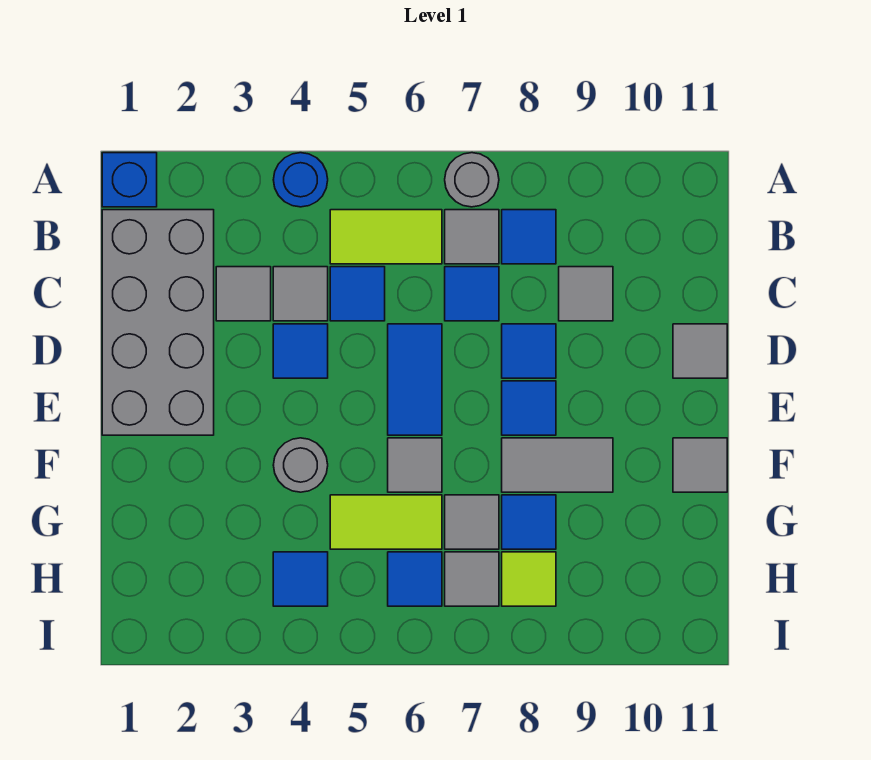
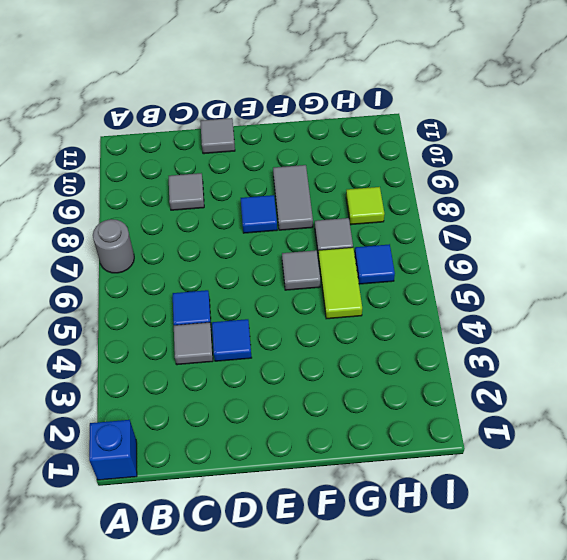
none -> blue round brick A4 level 1
none -> grey brick B1:E2 level 1
none -> lime tile B5:B6 level 1

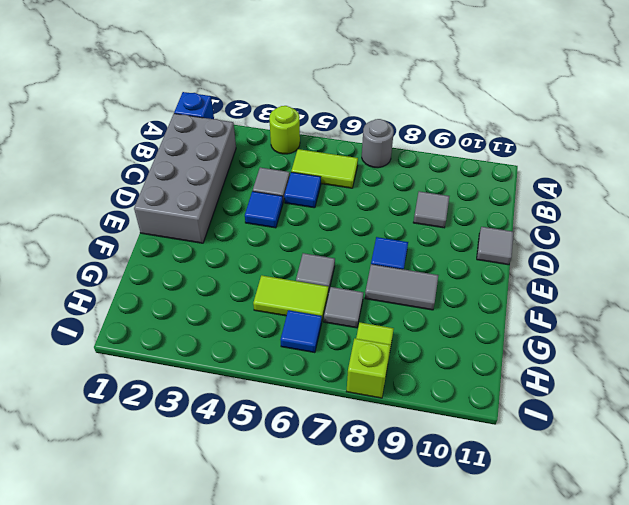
lime round brick A4 level 1 -> blue round brick A4 level 1
lime brick I8 level 1 -> none
none -> grey tile B7 level 1
none -> blue tile B8 level 1
none -> grey tile C3 level 1

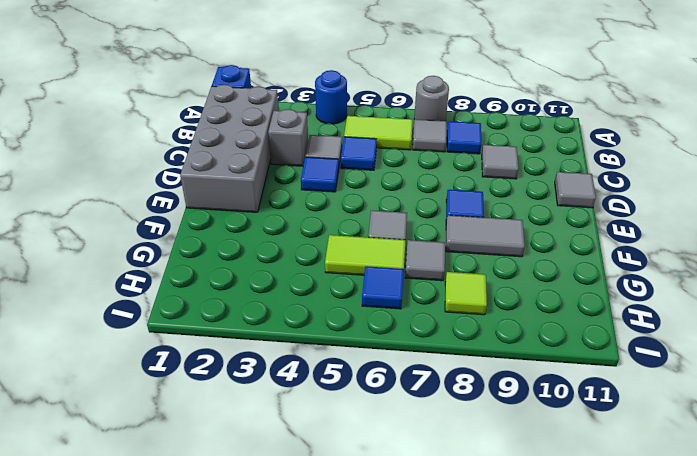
grey brick C3 level 1 -> grey tile C3 level 1
none -> blue tile C7 level 1
none -> blue tile D6:E6 level 1
none -> blue tile D8 level 1

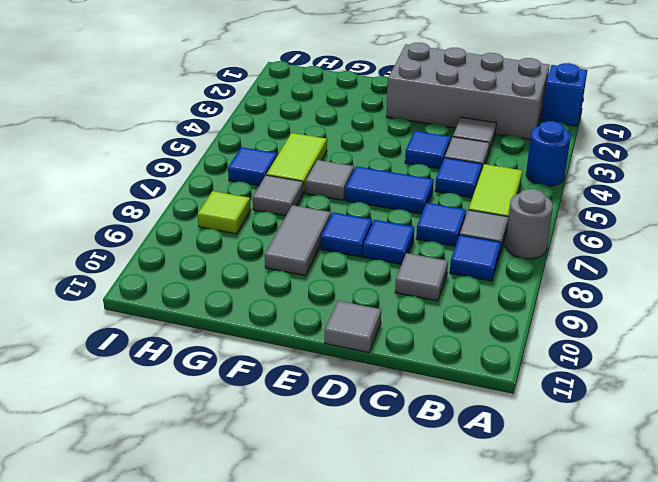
none -> grey round brick F4 level 1
none -> grey tile F11 level 1
none -> blue tile G8 level 1

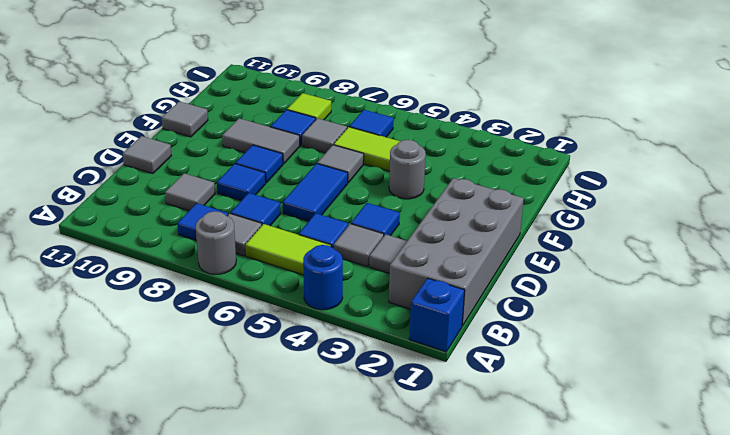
none -> blue tile H4 level 1
none -> grey tile H7 level 1

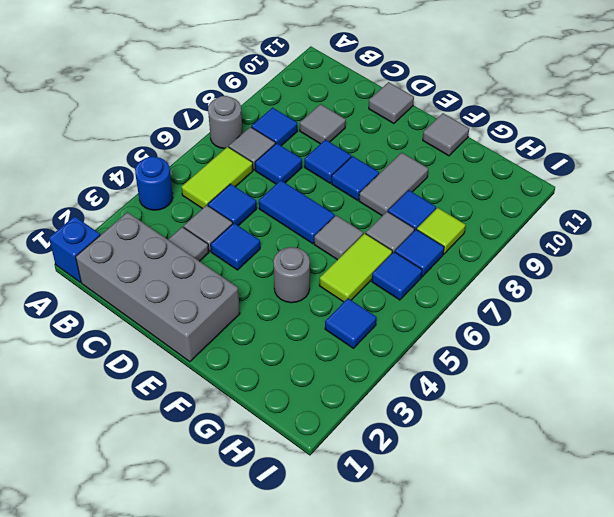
blue tile H7 level 1 -> grey tile H7 level 1

